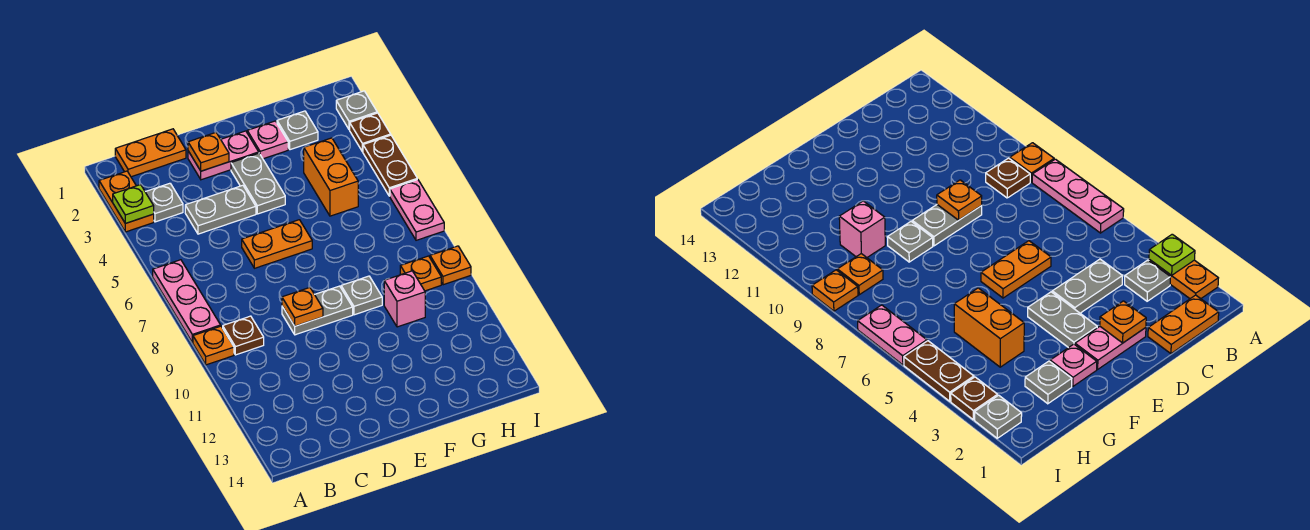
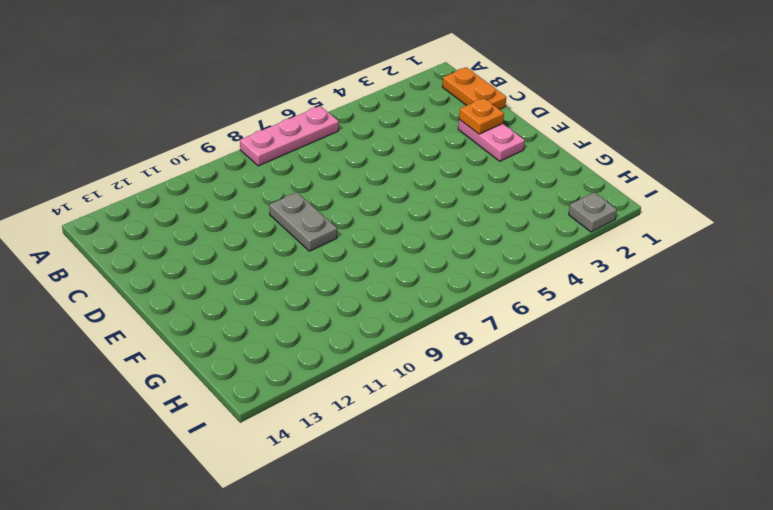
none -> orange plate A2:A3 level 1
none -> orange plate A9 level 1
none -> grey plate B3 level 1

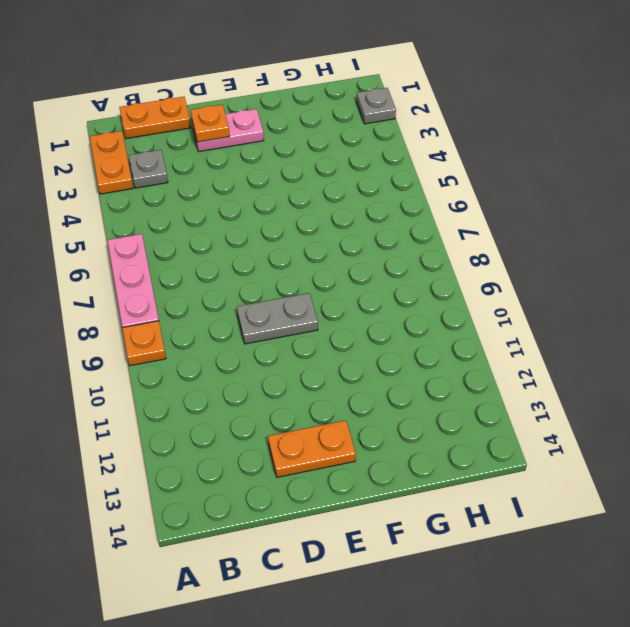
orange plate D13:E13 level 1 -> orange plate D6:E6 level 1
none -> brown plate B9 level 1
none -> grey plate C4:D4 level 1
none -> grey plate E3:E4 level 1

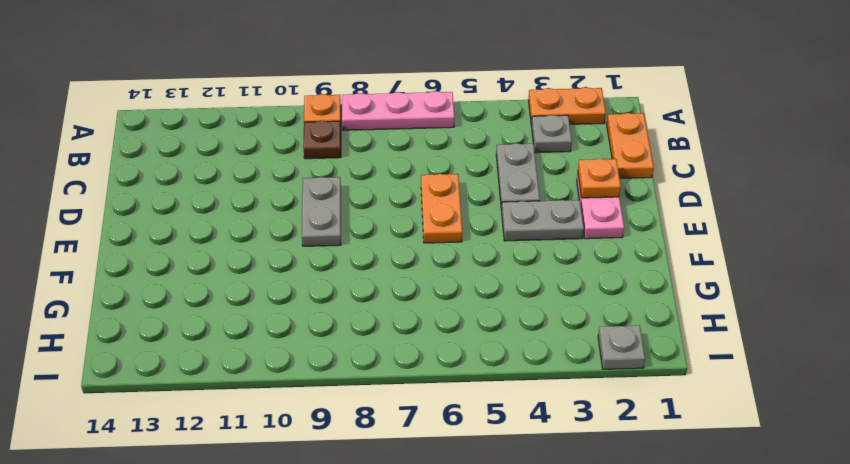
none -> pink plate F2 level 1
none -> grey plate F9 level 1
none -> grey plate G2 level 1

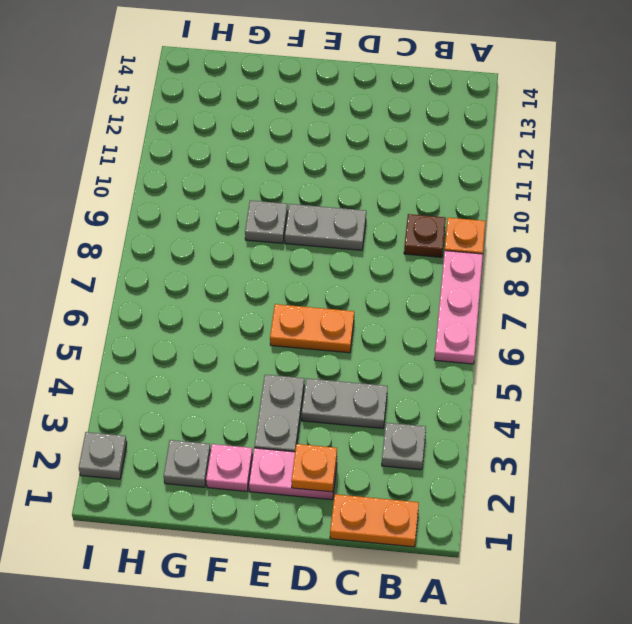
none -> orange plate A2:A3 level 1
none -> orange brick G4:G5 level 1
none -> pink brick G10 level 1

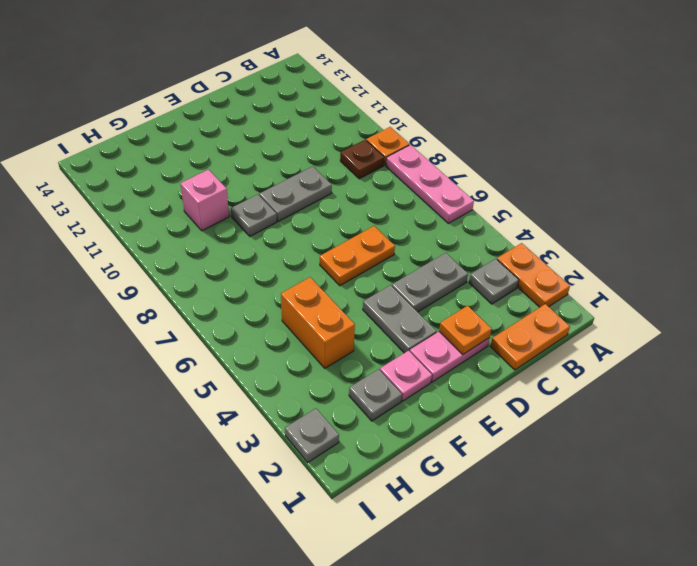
none -> orange plate H9 level 1
none -> brown plate I3 level 1
none -> brown plate I4:I5 level 1

